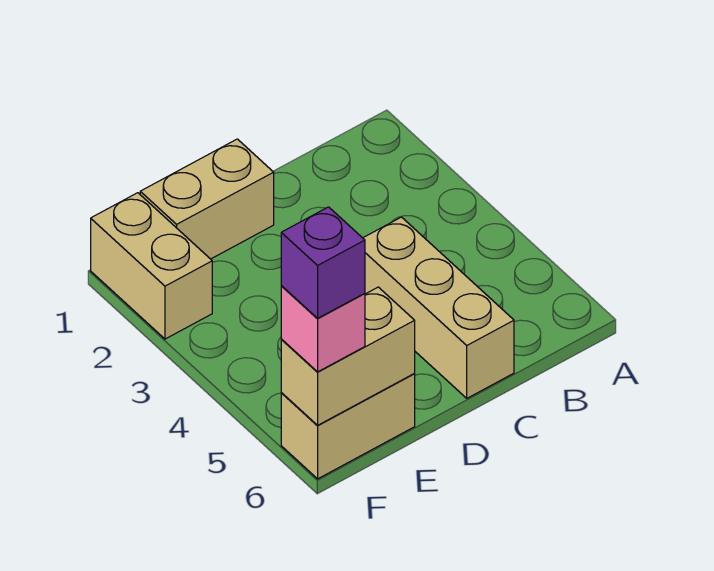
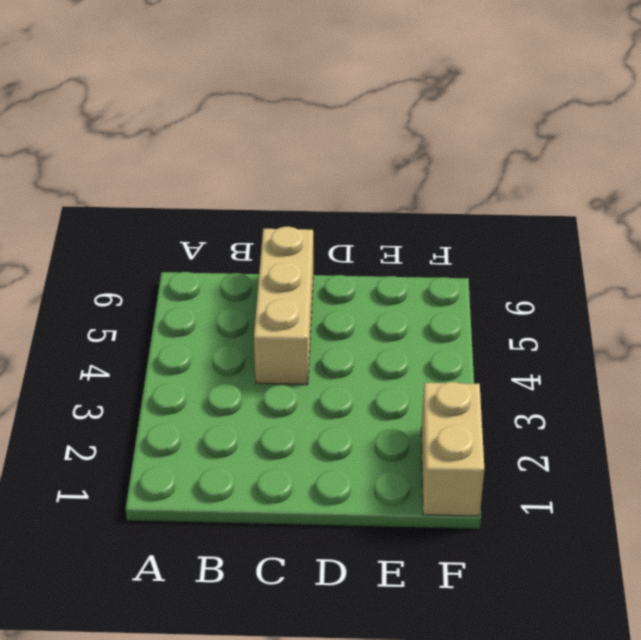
none -> tan brick D1:E1 level 1
none -> tan brick E6:F6 level 1

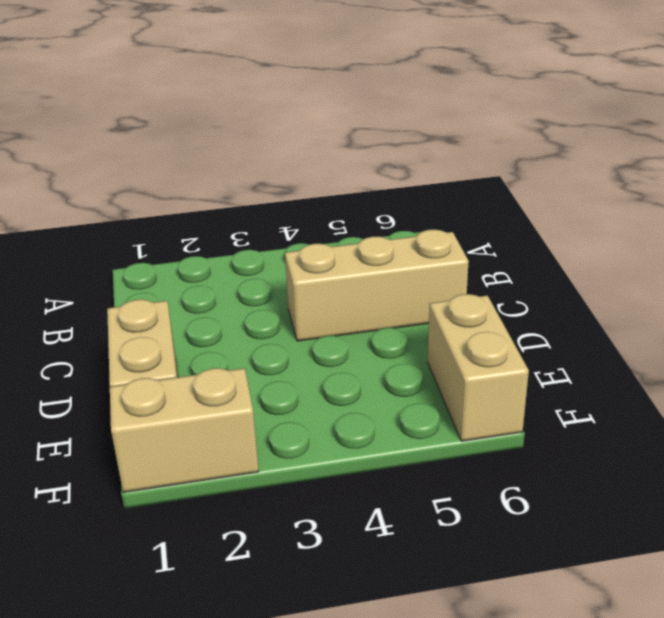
none -> tan brick E6:F6 level 2
none -> pink brick F6 level 3

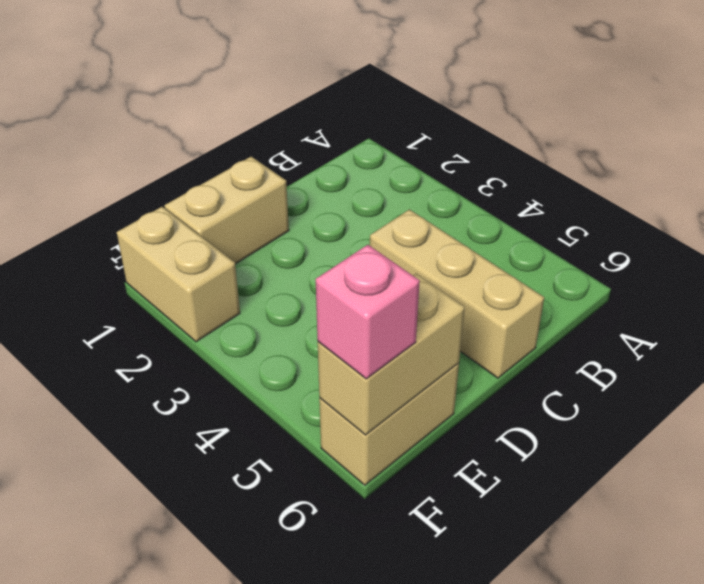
none -> purple brick F6 level 4

